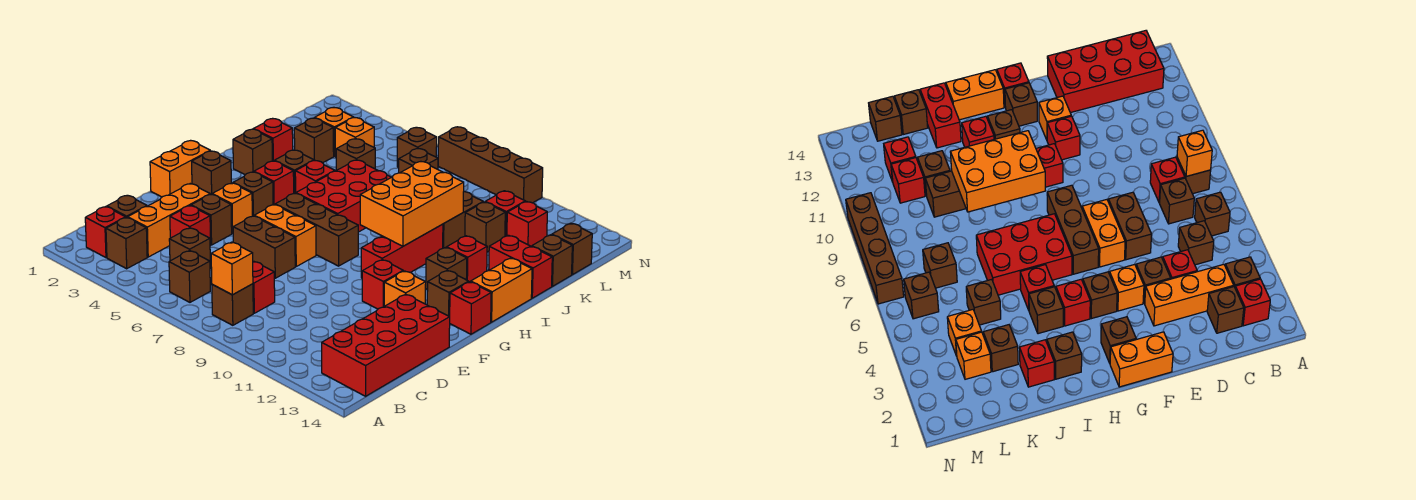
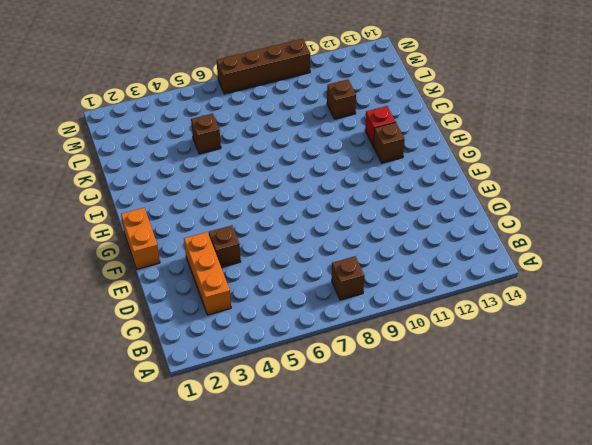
none -> red brick B2 level 1
none -> brown brick B3 level 1
none -> brown brick B6 level 1
none -> red brick B13:E14 level 1

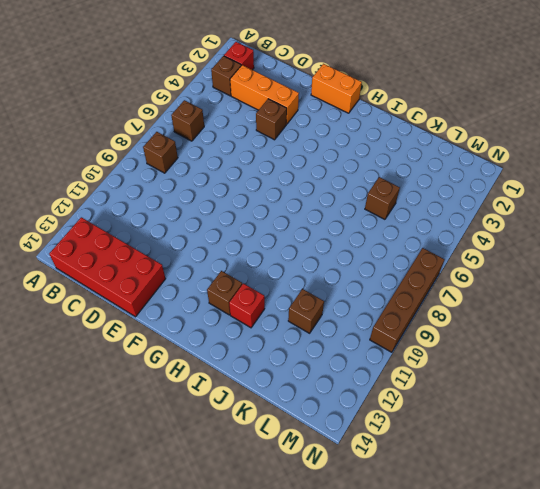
none -> brown brick C2 level 1
none -> brown brick C5 level 1
none -> brown brick C7 level 1
none -> red brick C8 level 1

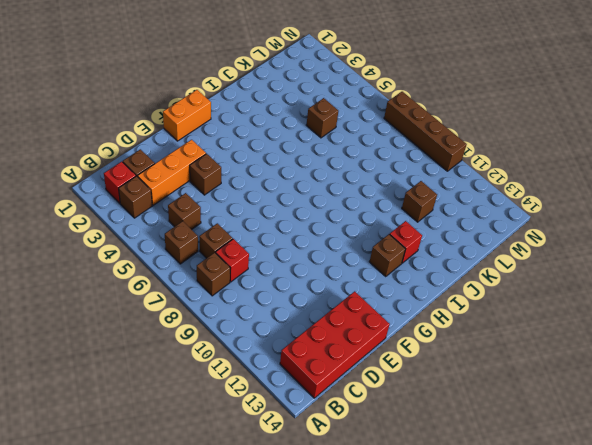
none -> red brick D4 level 1
none -> brown brick E6:E7 level 1
none -> orange brick F4 level 1
none -> orange brick F6:F7 level 1

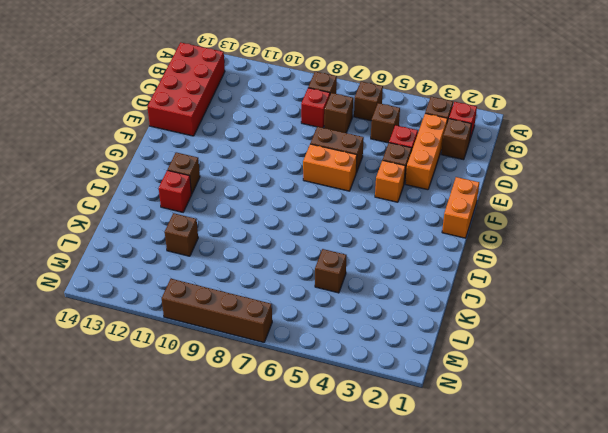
none -> red brick F11 level 1
none -> orange brick F12 level 1
none -> brown brick G2 level 1
none -> brown brick G4 level 1

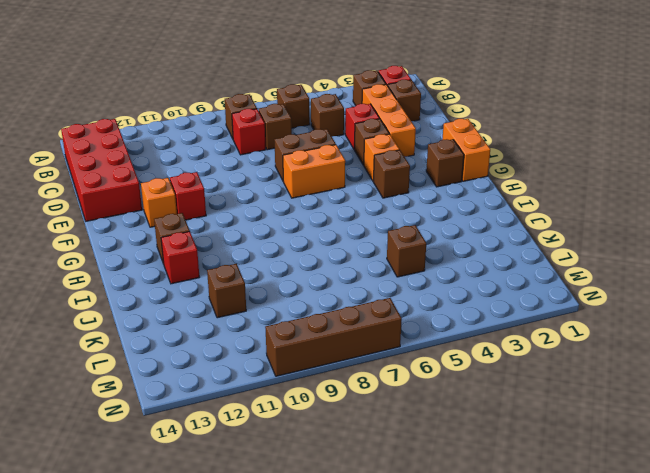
none -> brown brick G6:G8 level 1
none -> red brick G10:I10 level 1
none -> brown brick G13 level 1
none -> red brick G14 level 1

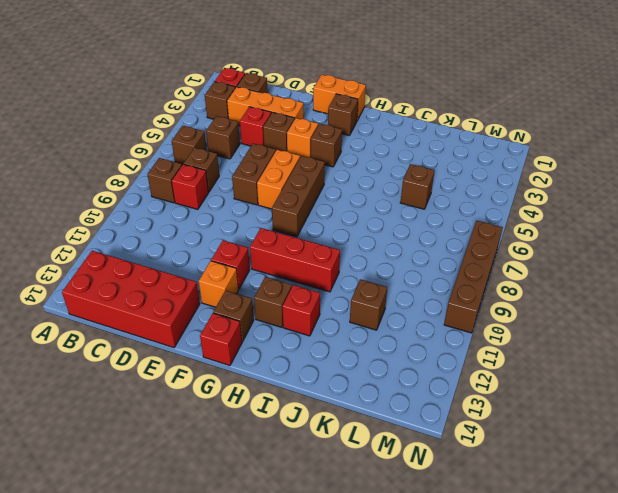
none -> red brick H4 level 1
none -> red brick H6:J7 level 1
none -> orange brick H14:I14 level 1
none -> brown brick I2 level 1

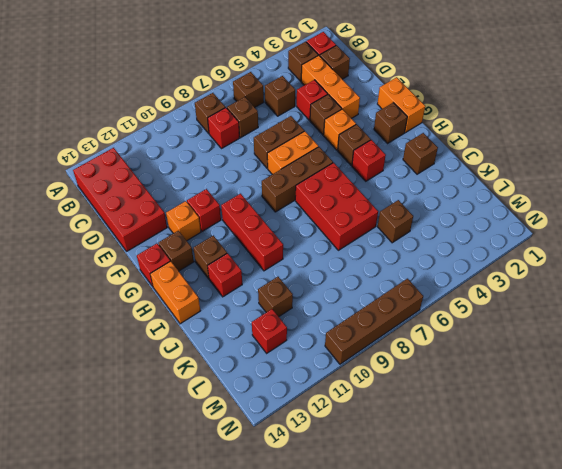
none -> brown brick I4 level 1
none -> red brick I5 level 1
none -> red brick J2 level 1
none -> brown brick J10:K10 level 1

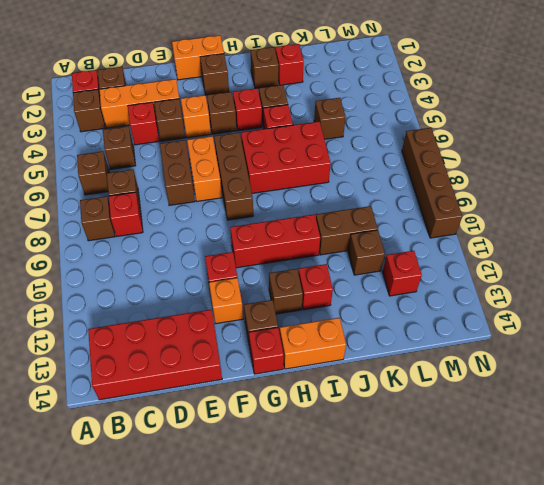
none -> red brick J13:J14 level 1
none -> brown brick K3 level 1
none -> brown brick K14 level 1
none -> orange brick L3 level 1

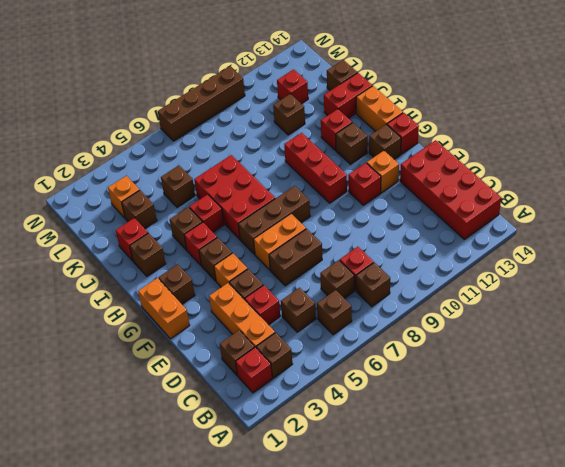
none -> brown brick J10:K10 level 1
none -> orange brick L4 level 1
none -> brown brick L7 level 1
none -> red brick L11 level 1

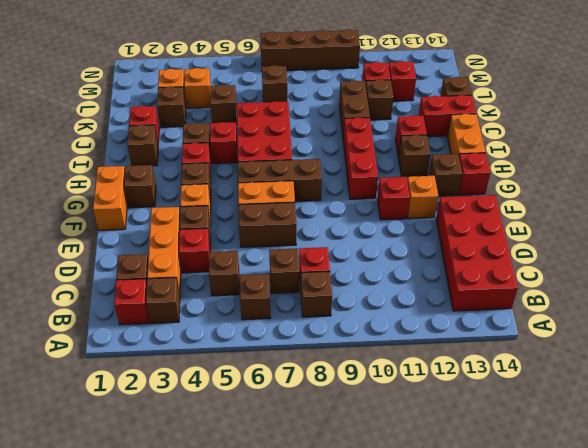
none -> brown brick L14 level 1
none -> brown brick M6 level 1
none -> orange brick B8 level 2
none -> orange brick H9:J10 level 2

